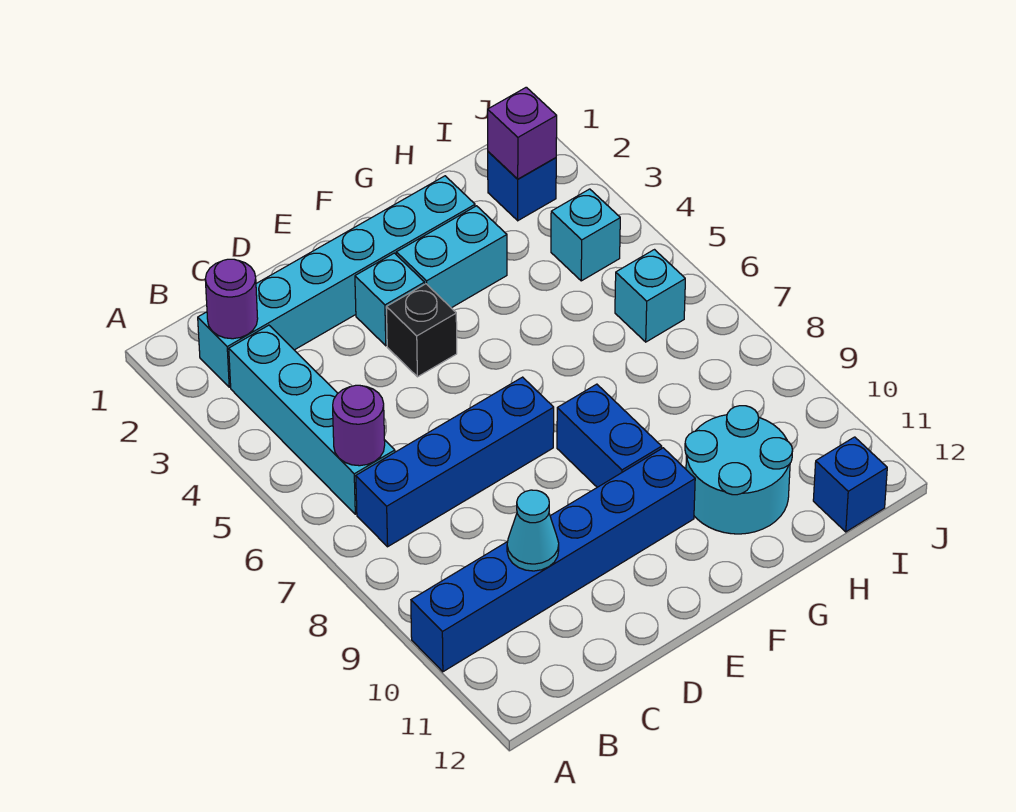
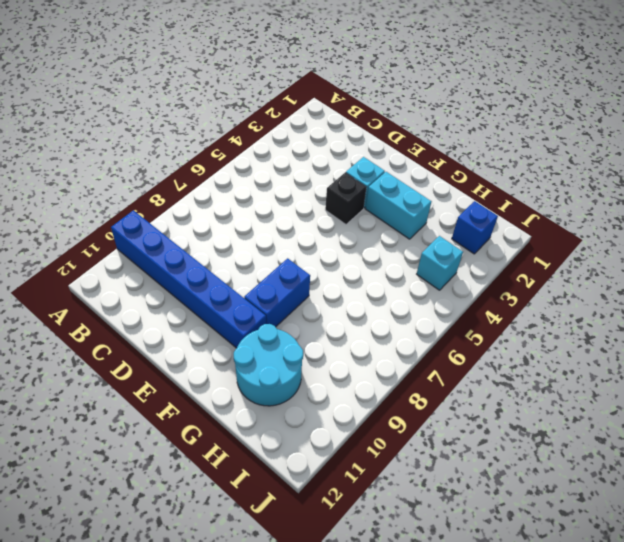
none -> cyan brick B2:G2 level 1
none -> cyan brick B3:B6 level 1
none -> blue brick B7:E7 level 1

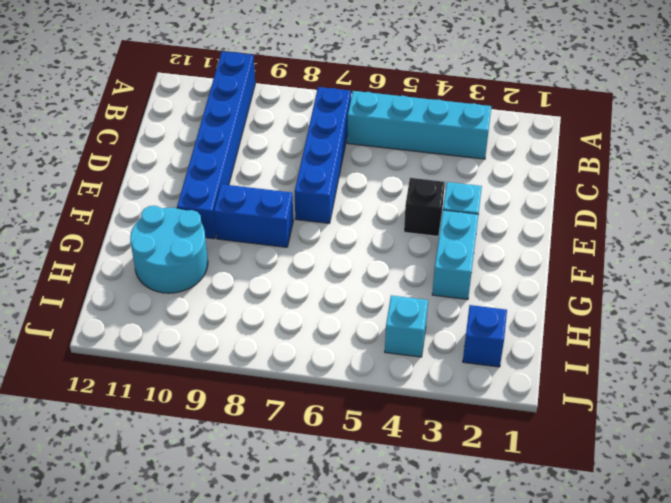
none -> cyan brick B2:G2 level 1
none -> cyan brick I6 level 1
none -> blue brick I12 level 1

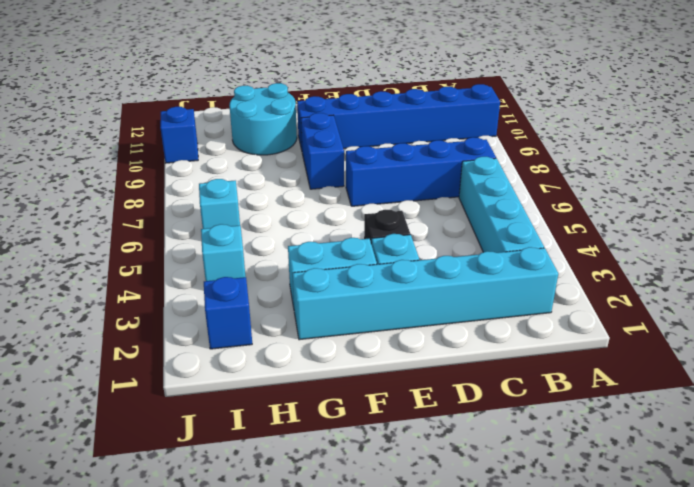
blue brick J10 level 1 -> blue brick I12 level 1
none -> purple round brick B2 level 2
none -> purple round brick B6 level 2
none -> cyan cone C10 level 2

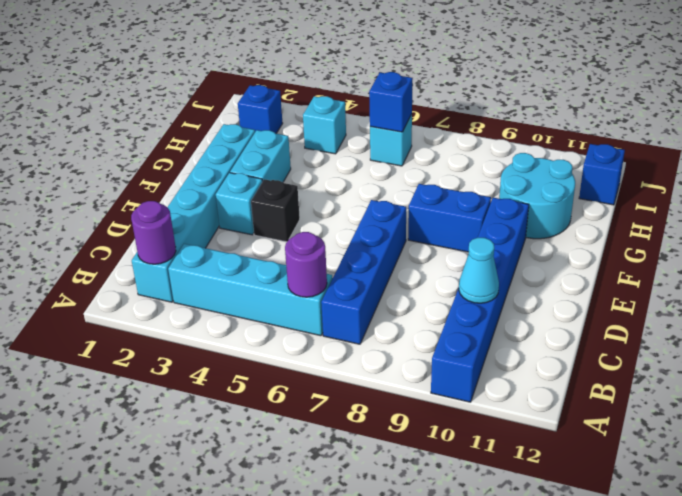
blue brick I6 level 2 -> none
none -> purple brick I2 level 2

